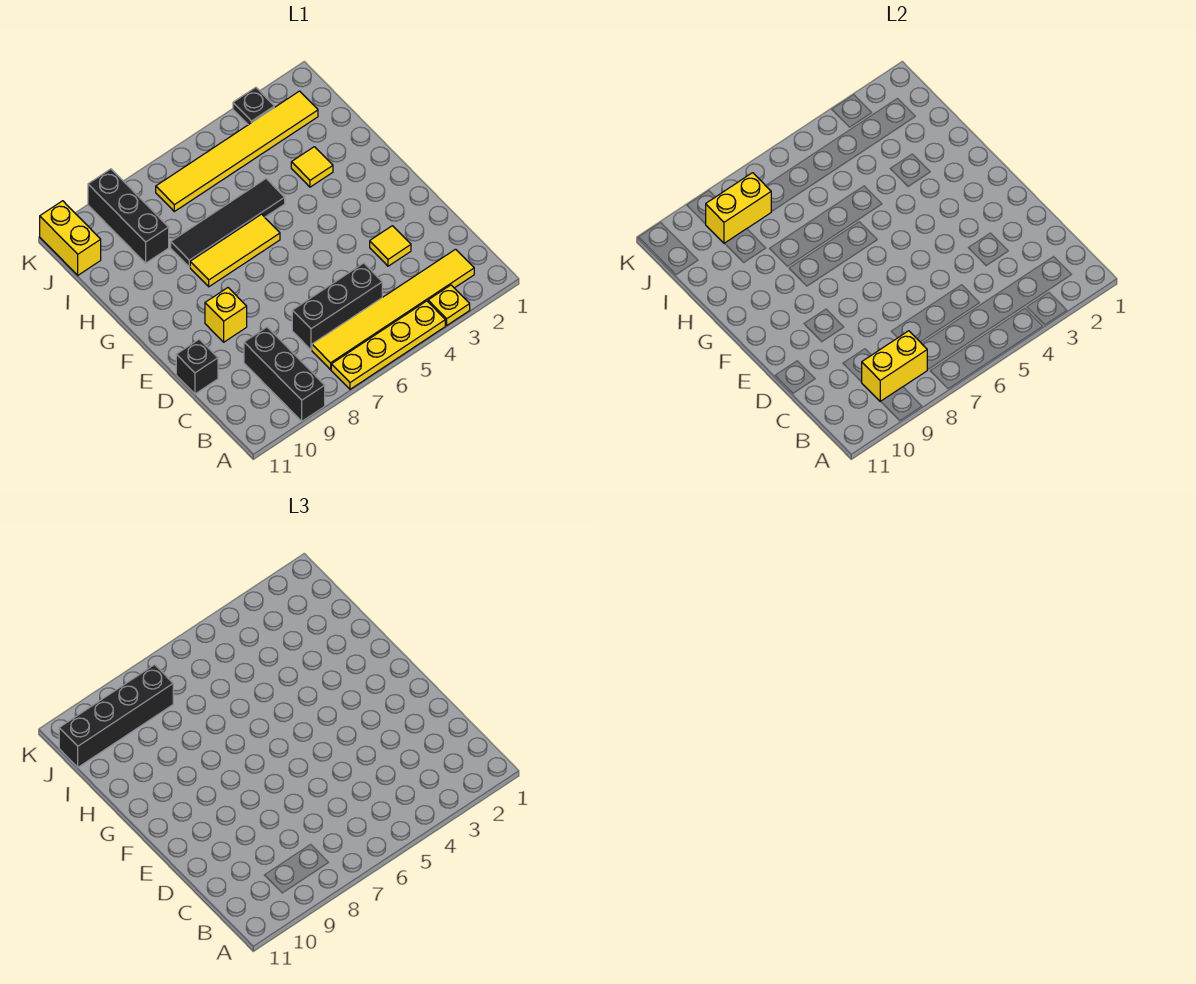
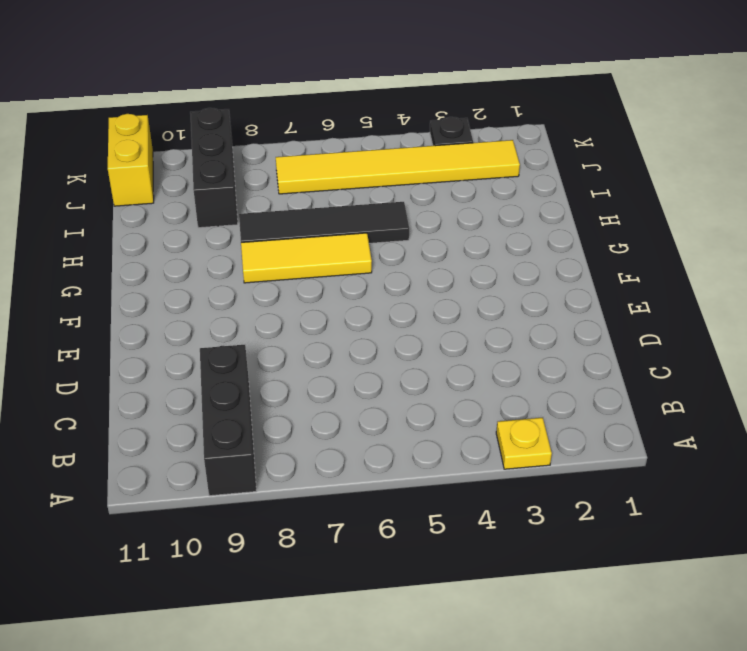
none -> yellow plate A4:A7 level 1
none -> yellow tile B2:B7 level 1
none -> black brick C5:C7 level 1

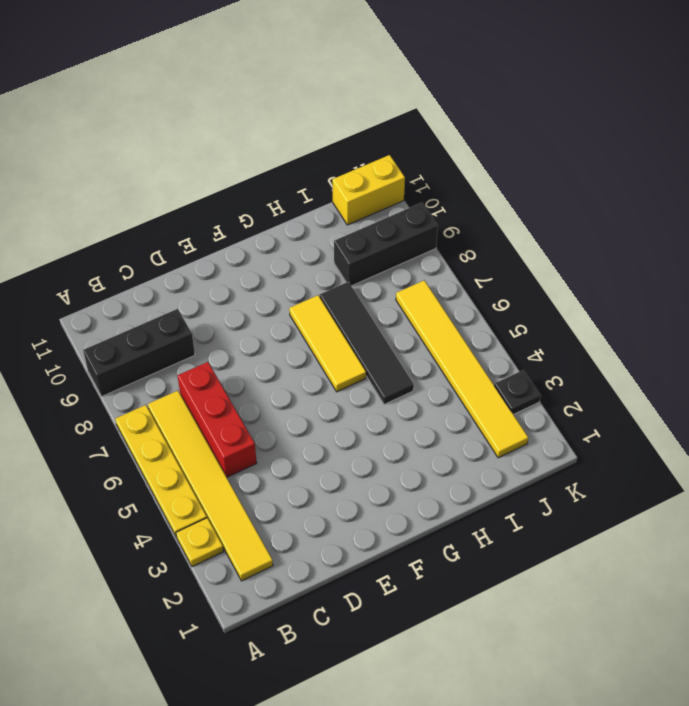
red brick C5:C7 level 1 -> black brick C5:C7 level 1
none -> yellow tile D3 level 1
none -> black brick D11 level 1
none -> yellow brick E9 level 1

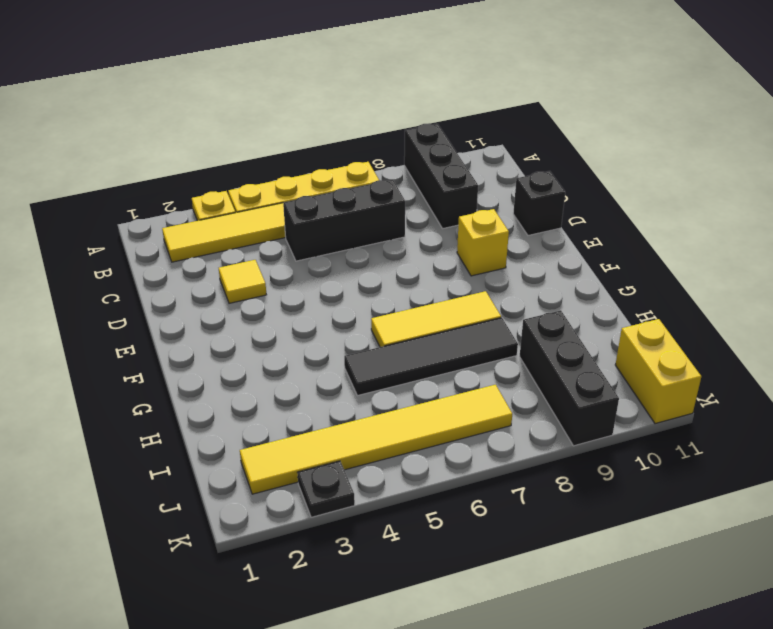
none -> yellow tile H3 level 1
none -> yellow brick B8:B9 level 2
none -> yellow brick J8:J9 level 2

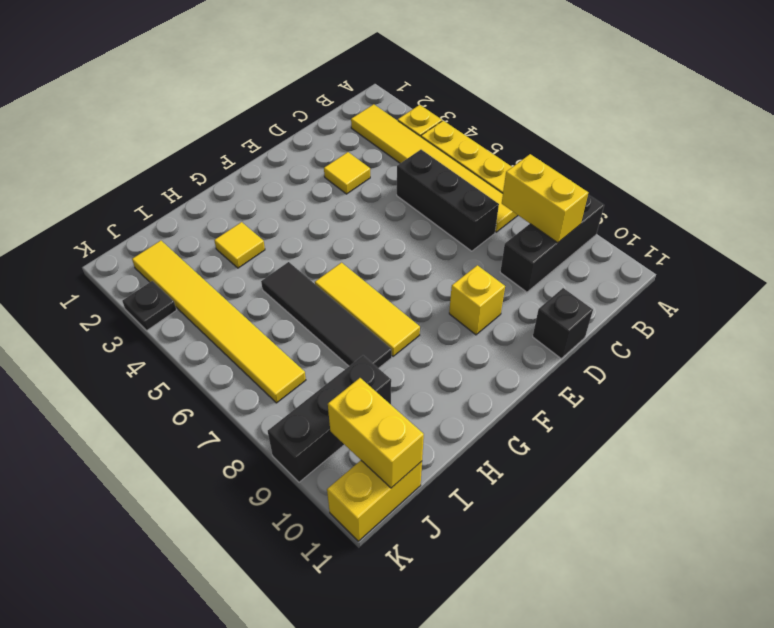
yellow brick J10:J11 level 2 -> yellow brick J8:J9 level 2
none -> black brick J8:J11 level 3

